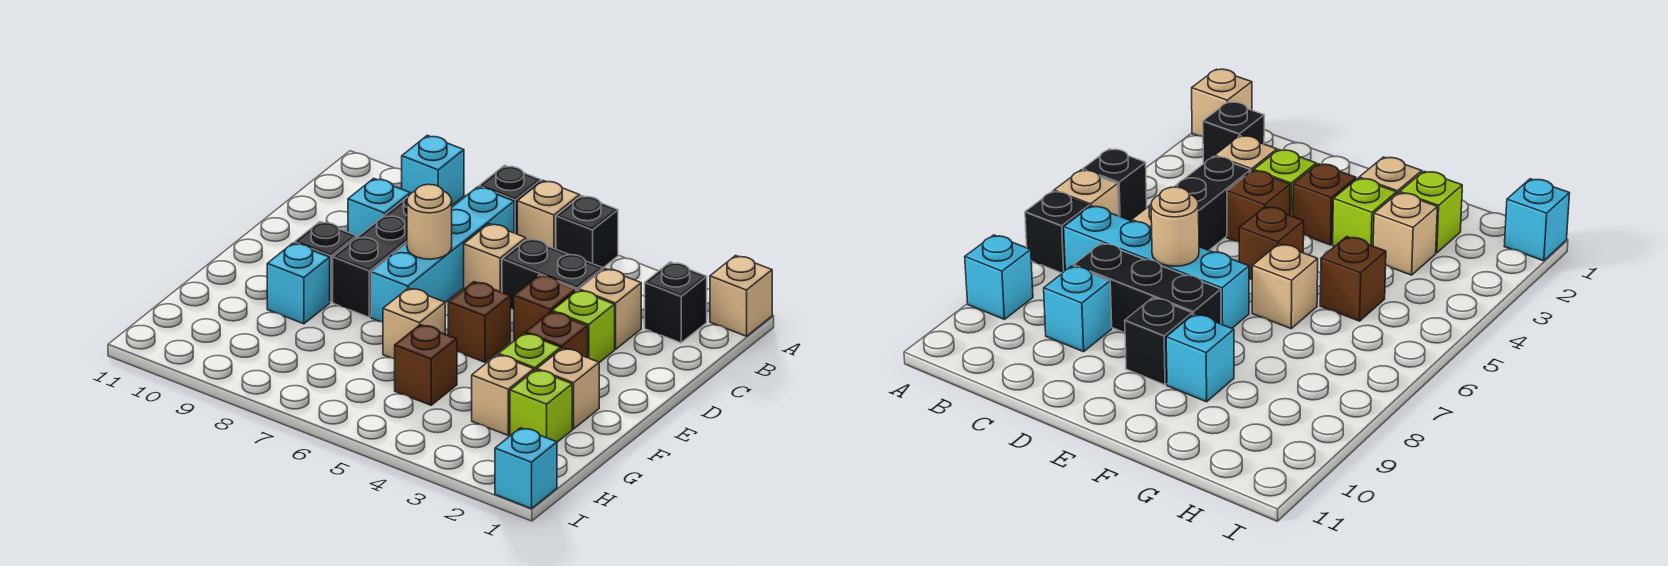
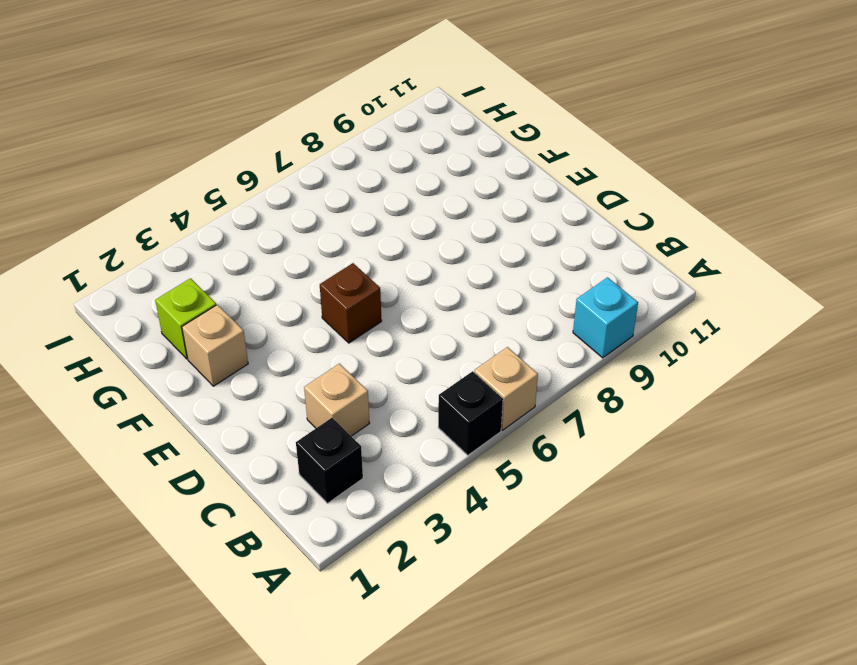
none -> tan brick A1 level 1
none -> black brick A7 level 1
none -> cyan brick B7:E7 level 1

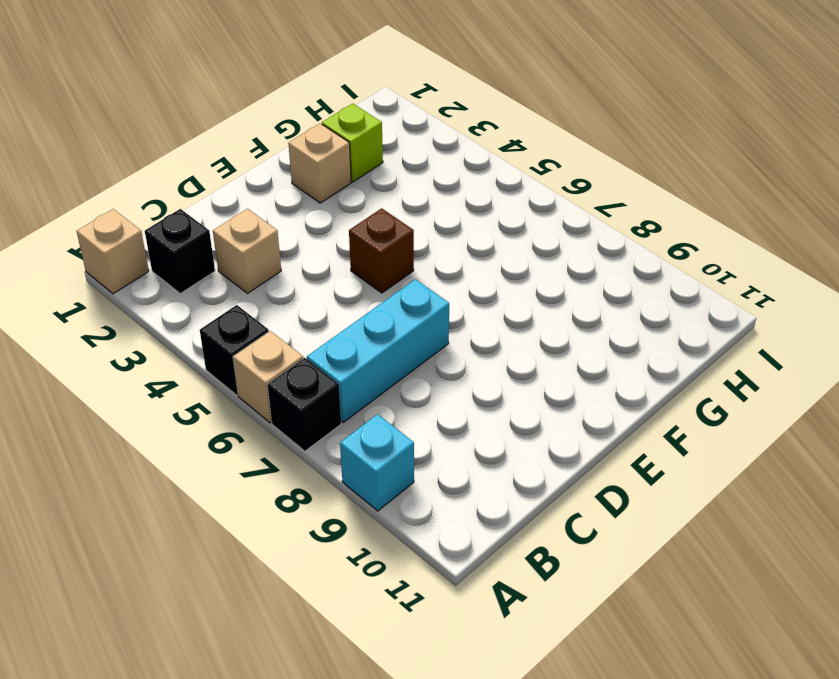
cyan brick B7:D7 level 1 -> cyan brick B7:E7 level 1
none -> black brick C4:C5 level 1
none -> tan brick C6 level 1
none -> black brick C8:E8 level 1

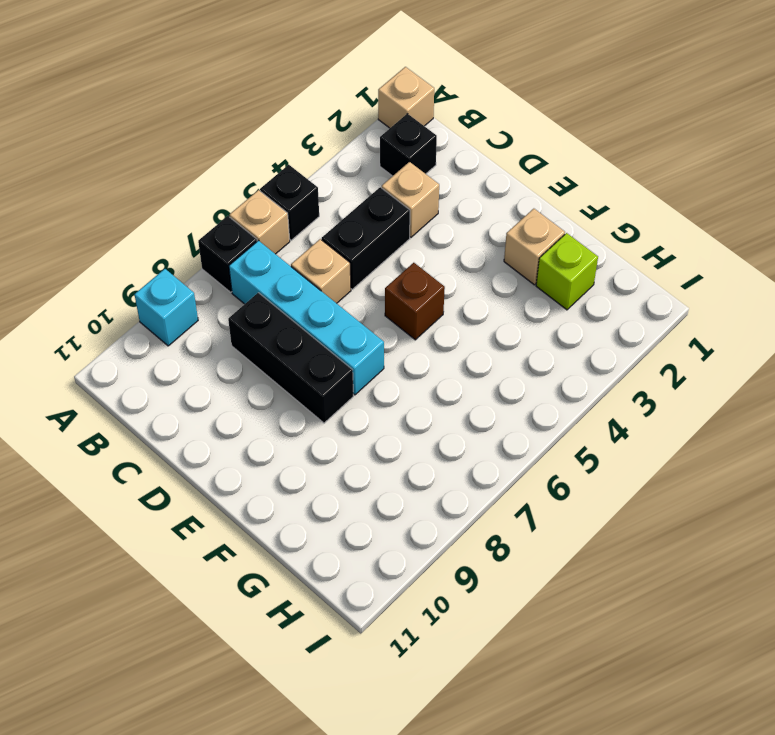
none -> cyan brick C9 level 1
none -> lime brick D3 level 1
none -> brown brick D4 level 1

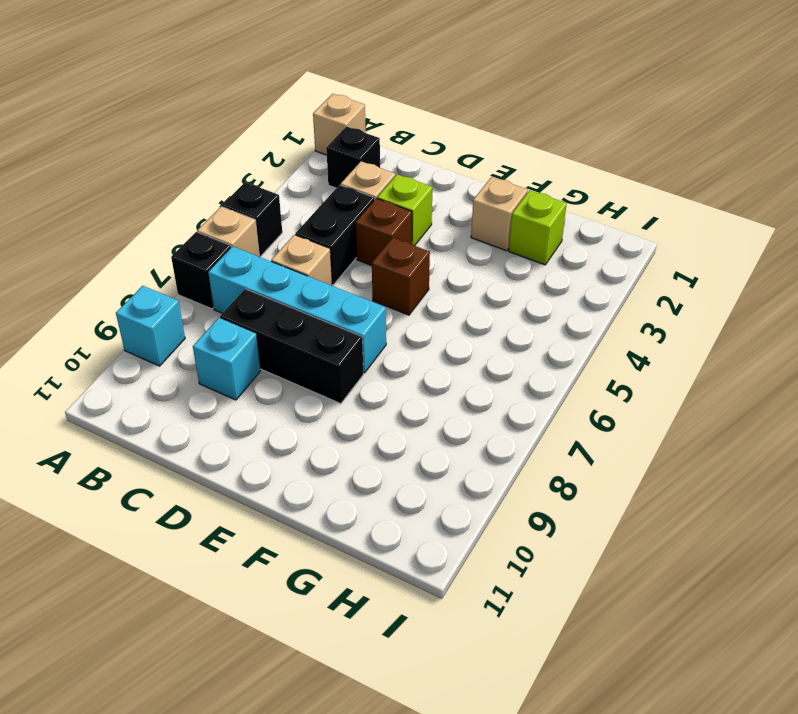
none -> brown brick E3 level 1
none -> black brick E9 level 1
none -> lime brick F3 level 1

